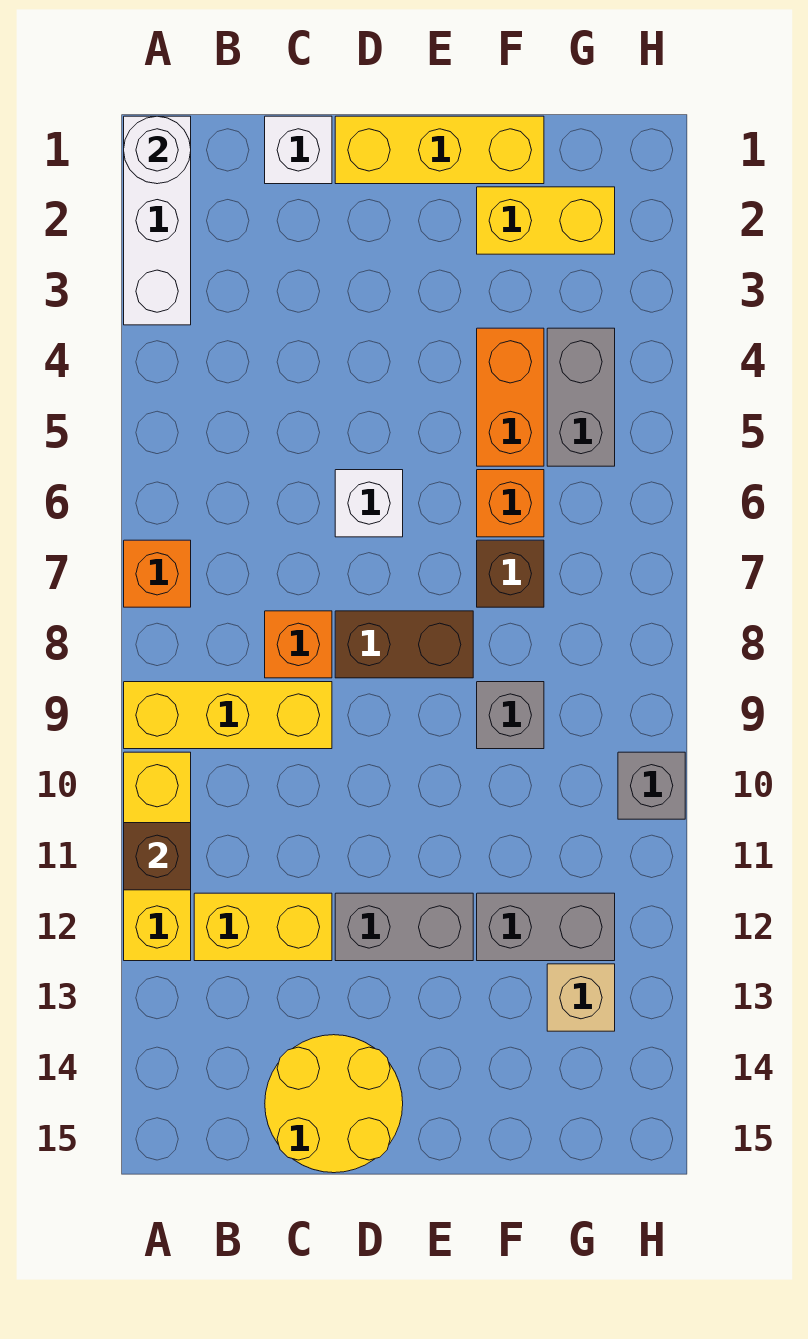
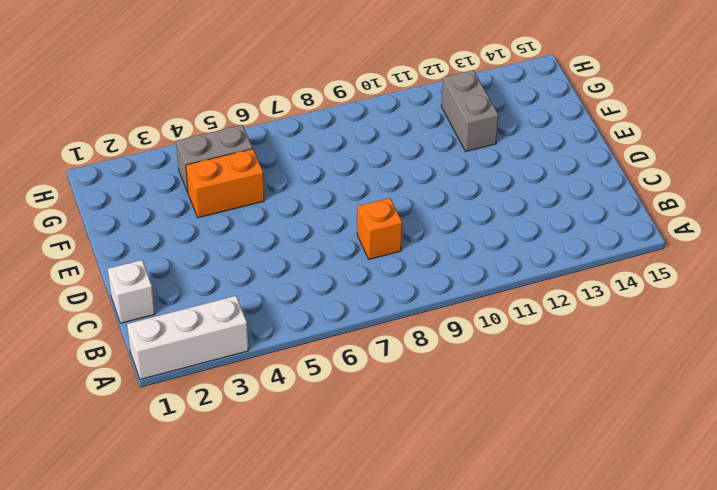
none -> orange brick A7 level 1
none -> yellow brick A9:C9 level 1
none -> yellow brick A10:A12 level 1

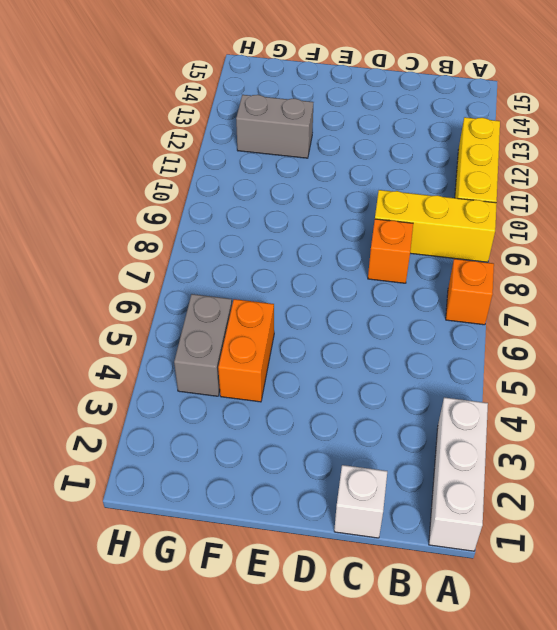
none -> yellow brick B12:C12 level 1
none -> yellow round brick C14:D15 level 1
none -> yellow brick D1:F1 level 1

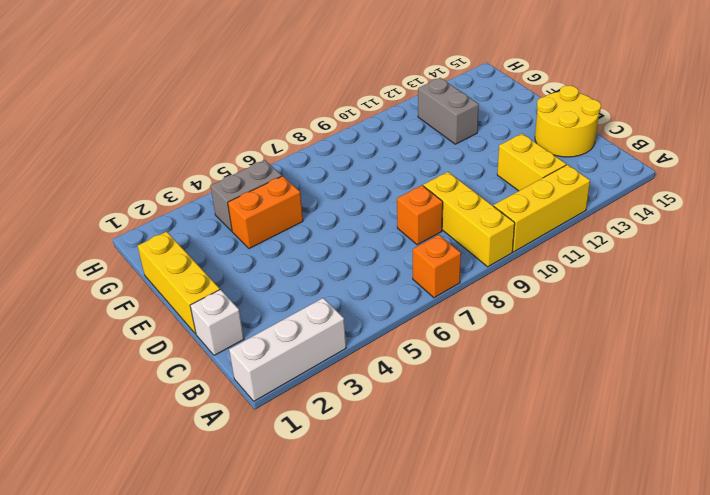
none -> white brick D6 level 1
none -> brown brick D8:E8 level 1
none -> grey brick D12:E12 level 1

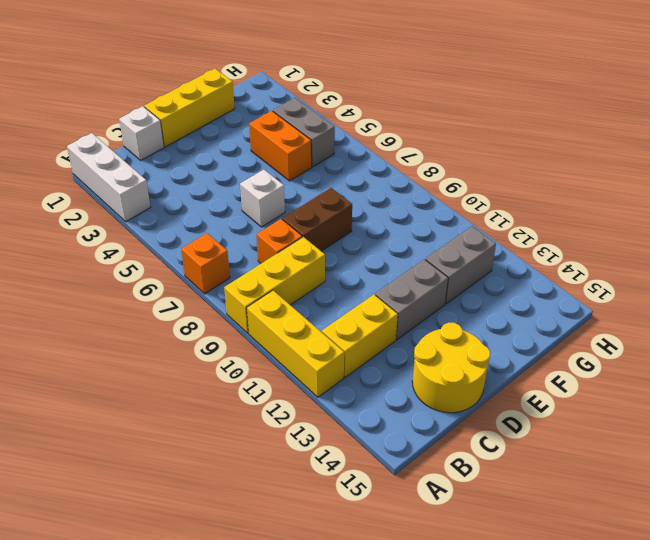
none -> yellow brick F2:G2 level 1
none -> orange brick F6 level 1
none -> brown brick F7 level 1

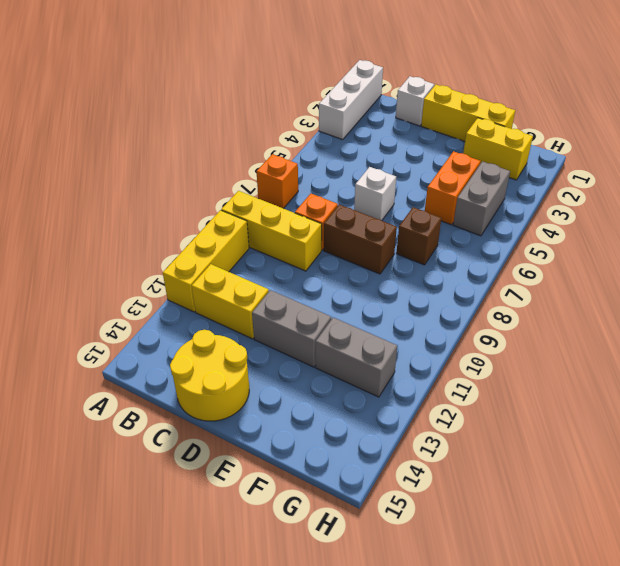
none -> orange brick F6 level 1
none -> grey brick F9 level 1
none -> tan brick G13 level 1

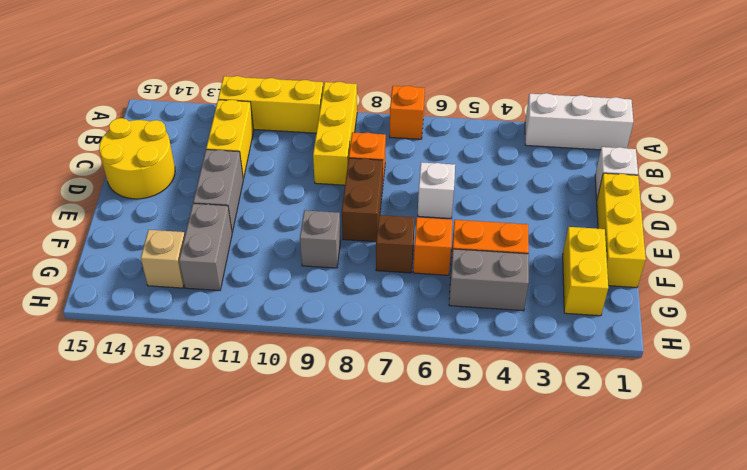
none -> grey brick H10 level 1
none -> white round brick A1 level 2
none -> brown brick A11 level 2

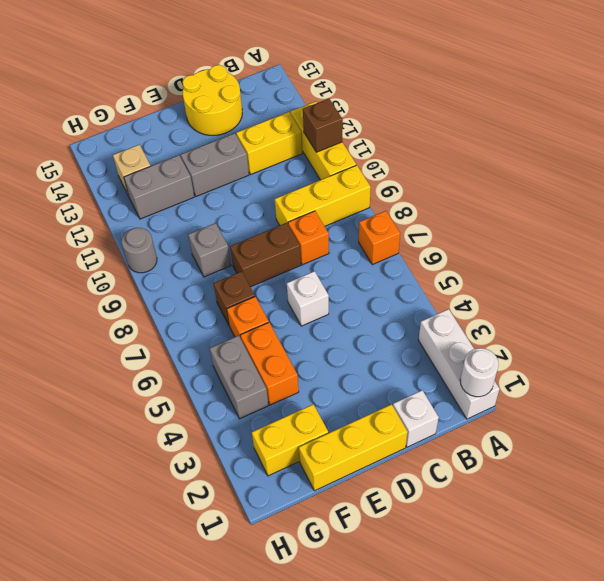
grey round brick H10 level 1 -> grey brick H10 level 1

